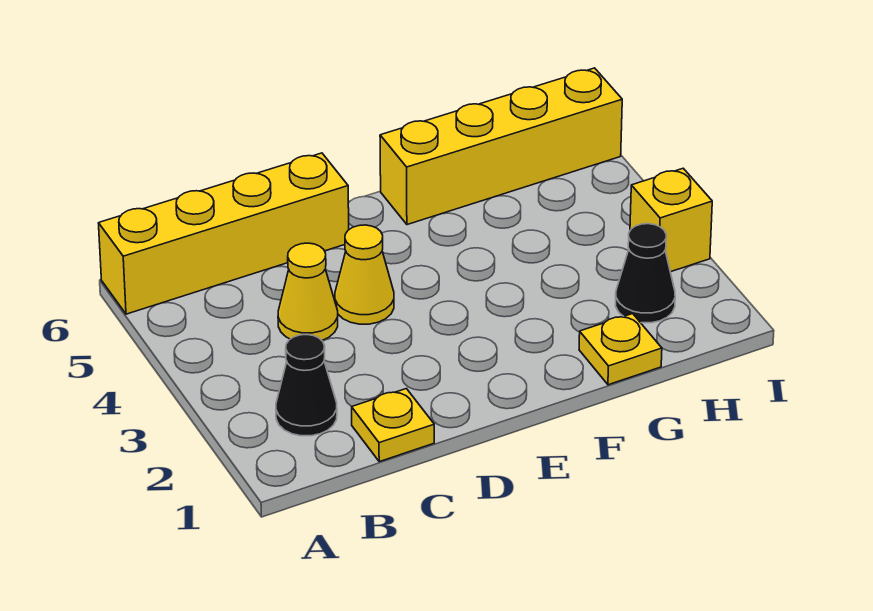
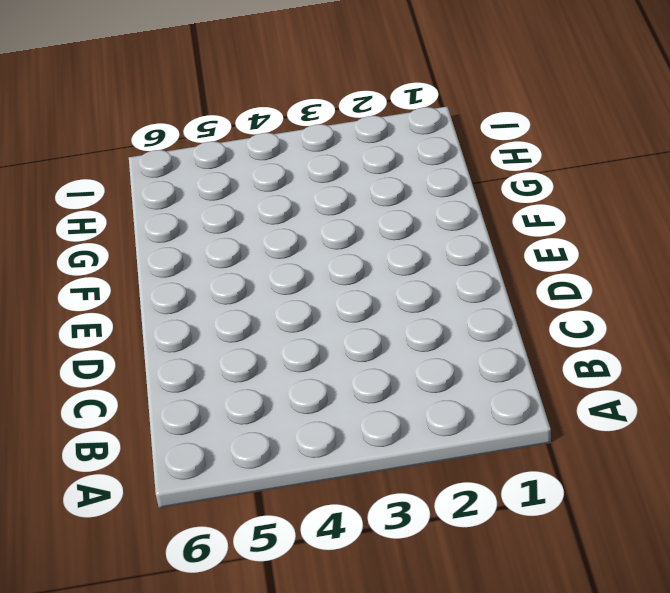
none -> yellow brick A6:D6 level 1
none -> black cone B2 level 1

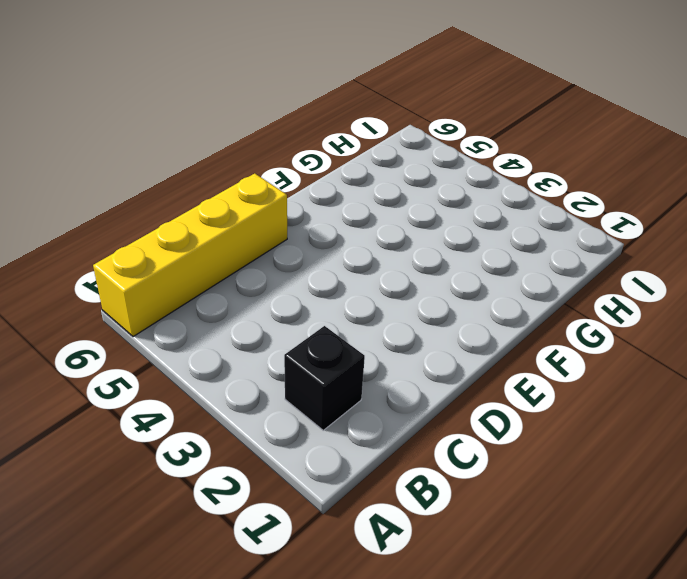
black brick B2 level 1 -> black cone B2 level 1
none -> yellow plate C1 level 1
none -> yellow cone C4 level 1

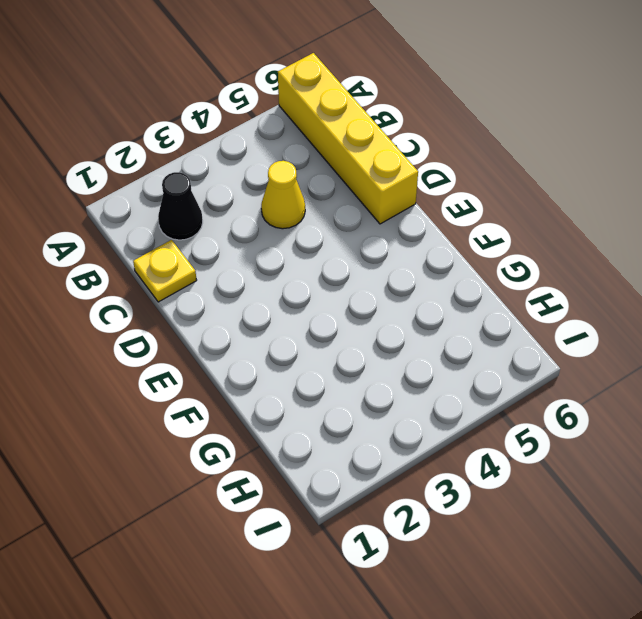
none -> yellow cone D4 level 1
none -> yellow brick F6:I6 level 1

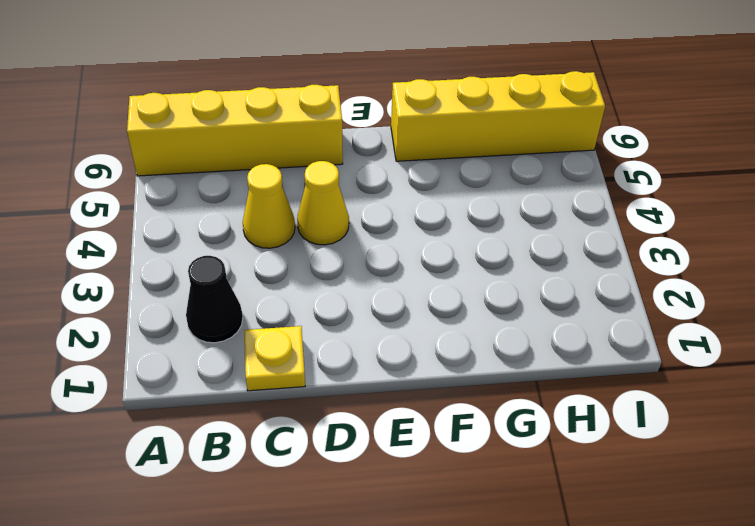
none -> yellow plate G1 level 1
none -> black cone H2 level 1

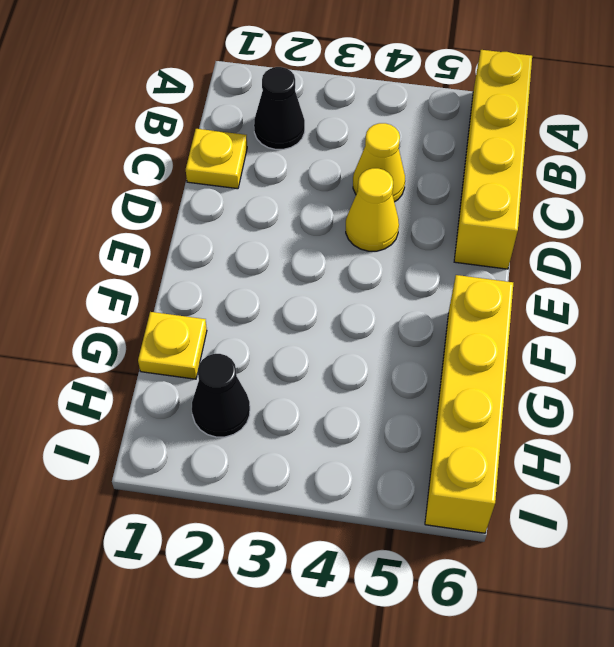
none -> yellow brick I3 level 1

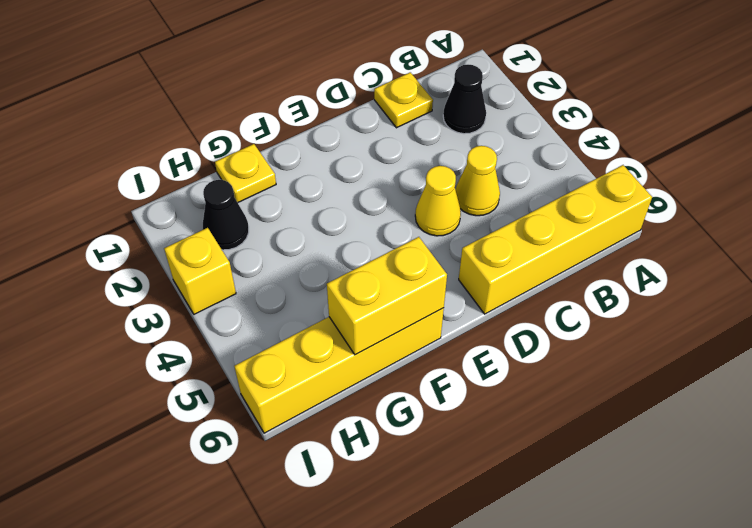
yellow brick F6:G6 level 2 -> none

